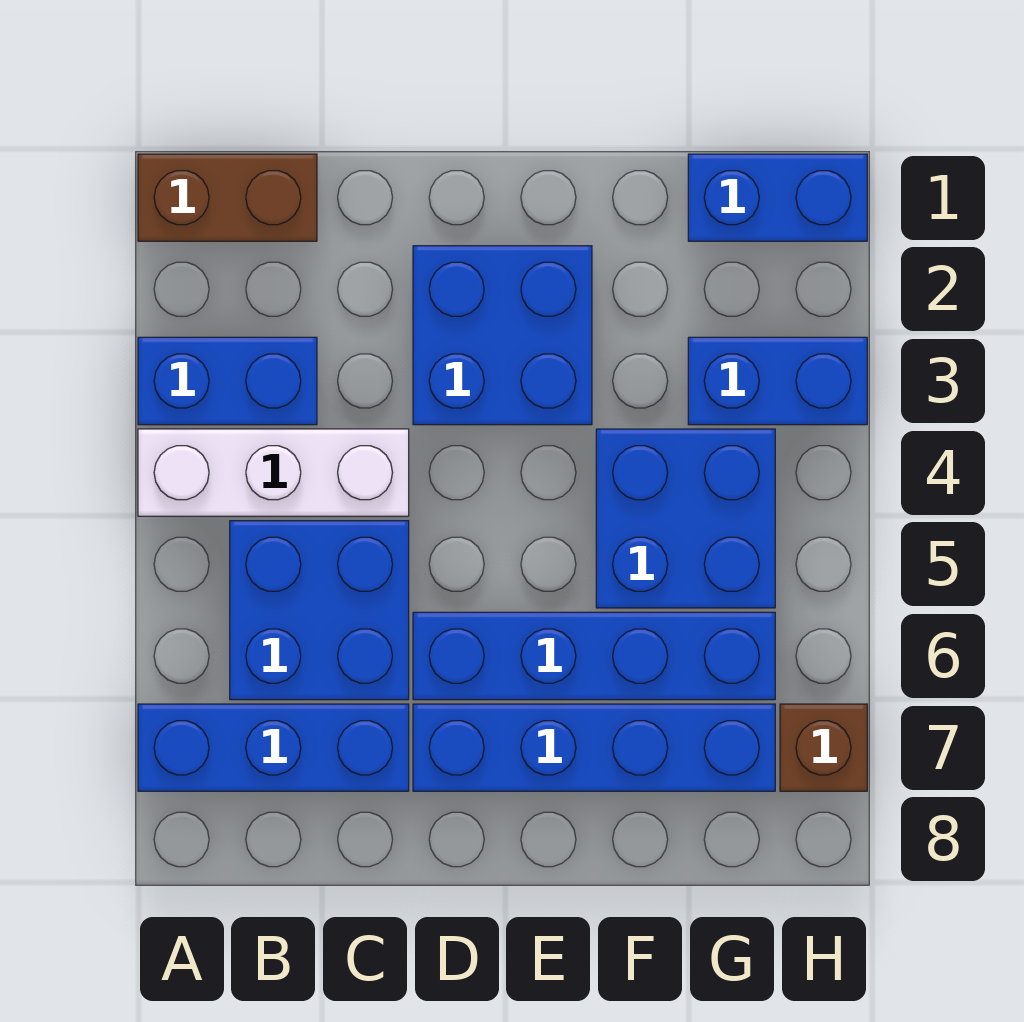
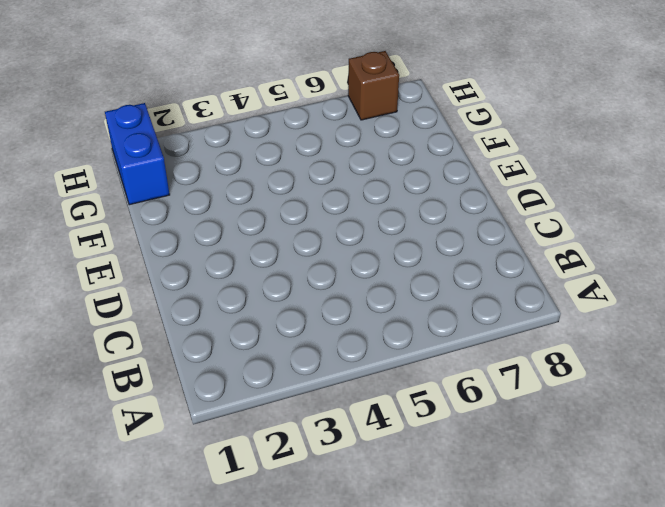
none -> brown brick A1:B1 level 1
none -> blue brick A3:B3 level 1
none -> white brick A4:C4 level 1

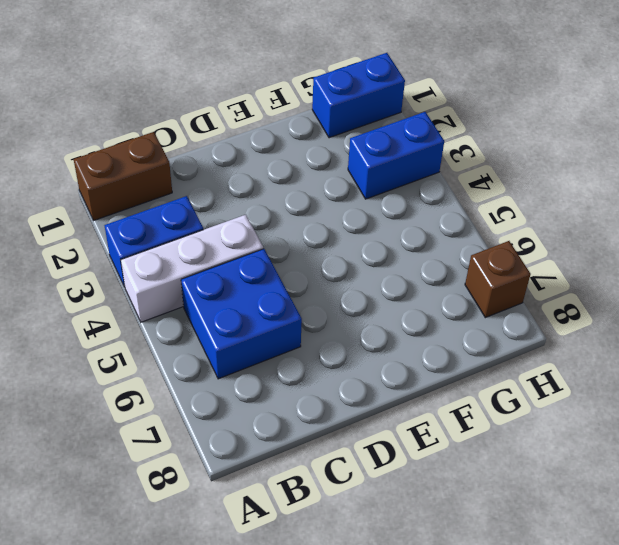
none -> blue brick A7:C7 level 1
none -> blue brick D2:E3 level 1
none -> blue brick D6:G6 level 1

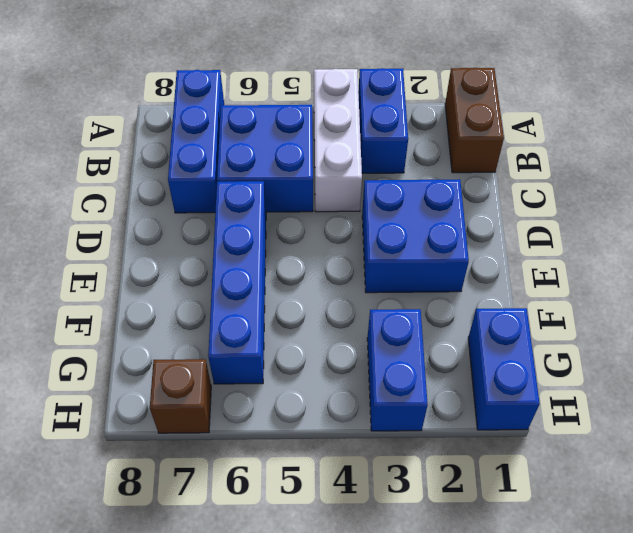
none -> blue brick D7:G7 level 1
none -> blue brick F4:G5 level 1

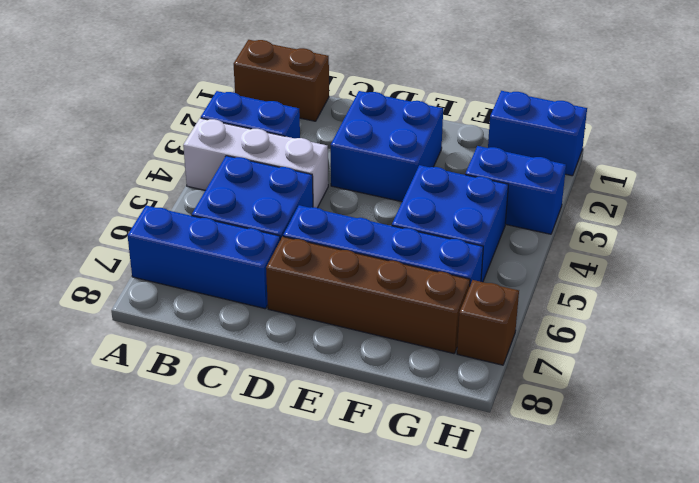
brown brick D7:G7 level 1 -> blue brick D7:G7 level 1

